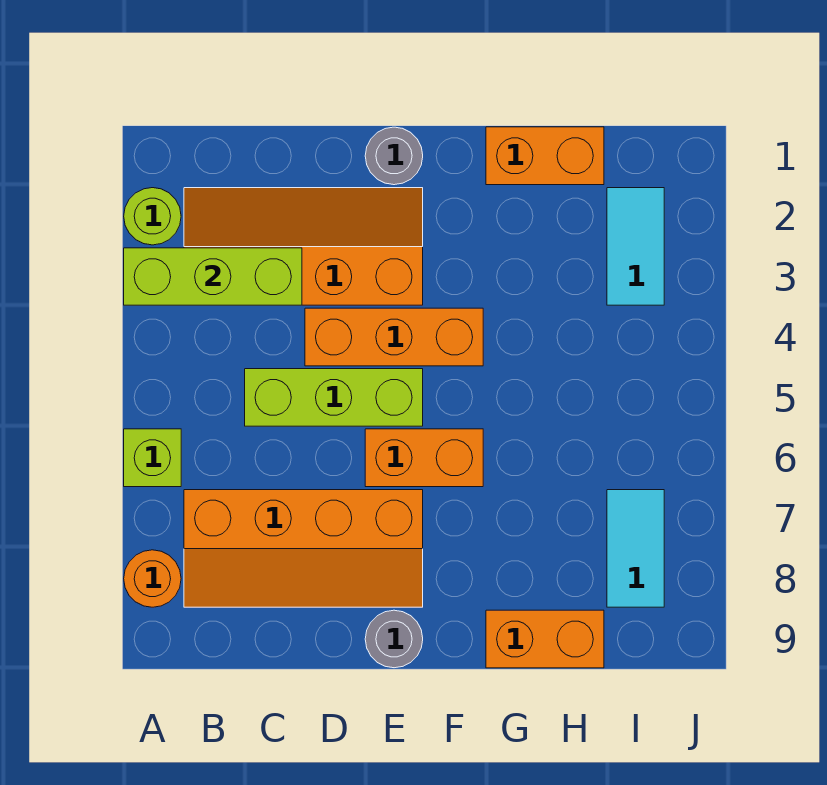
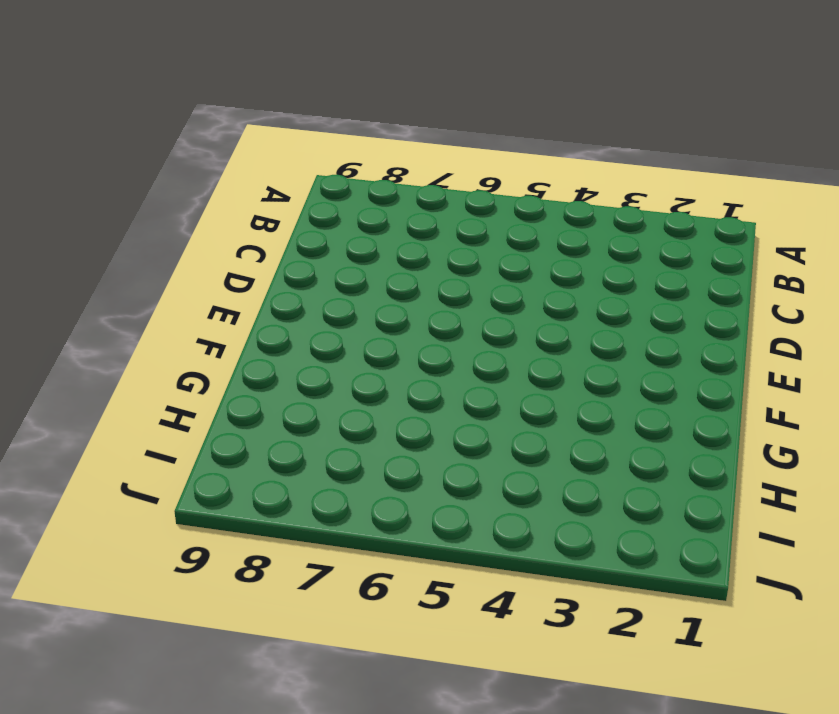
none -> lime round brick A2 level 1
none -> lime brick A6 level 1
none -> orange round brick A8 level 1

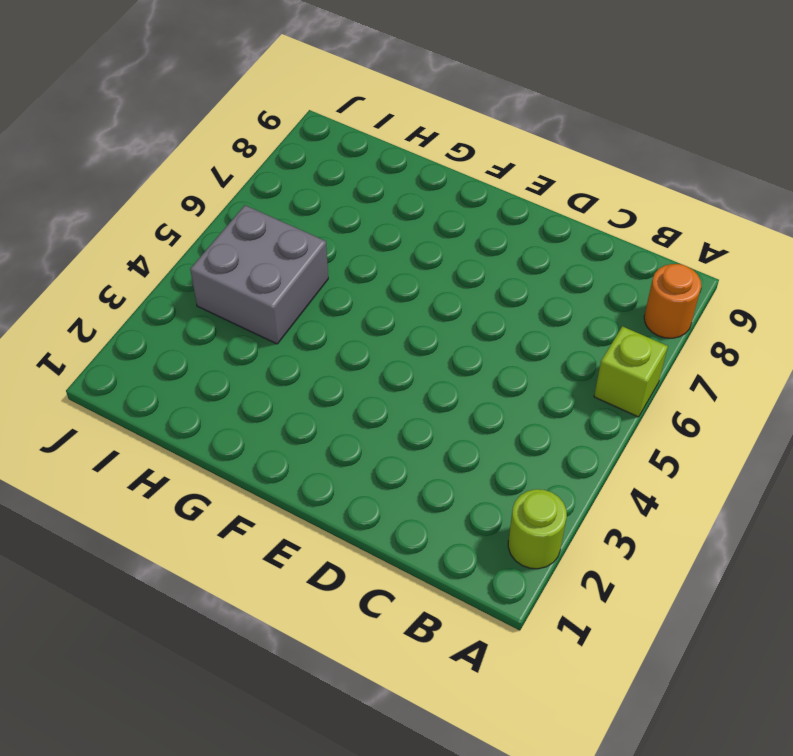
grey brick H4:I5 level 1 -> none
none -> orange slope B2:E3 level 1 top 3
none -> orange slope B7:E8 level 1 top 7
none -> lime brick C5:E5 level 1

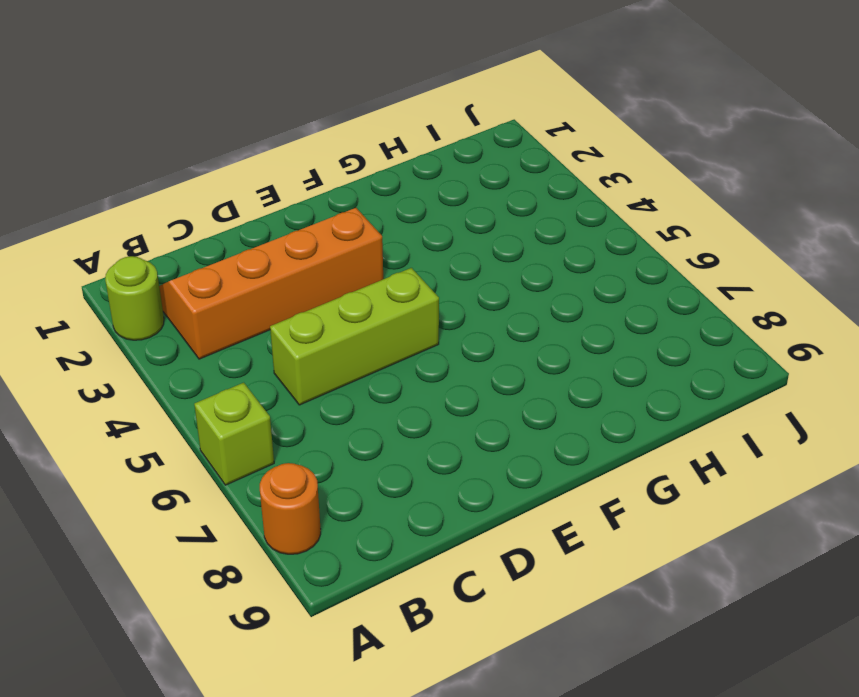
none -> orange slope B7:E8 level 1 top 7
none -> orange brick D4:F4 level 1
none -> grey round brick E1 level 1

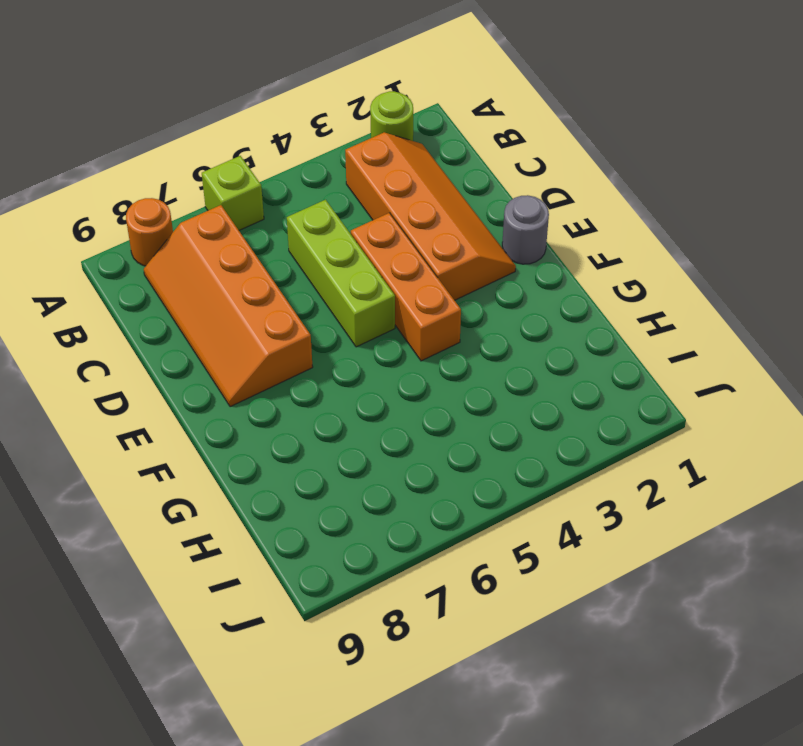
none -> orange brick E6:F6 level 1
none -> grey round brick E9 level 1
none -> orange brick G1:H1 level 1

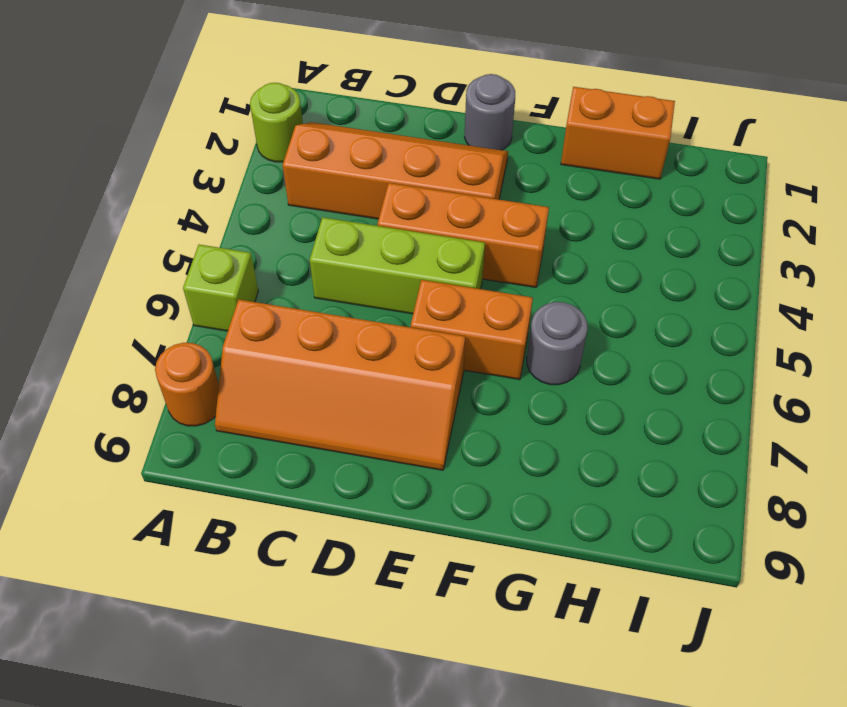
grey round brick G6 level 1 -> grey round brick E9 level 1
none -> orange brick G9:H9 level 1
none -> cyan tile I2:I3 level 1
none -> cyan tile I7:I8 level 1

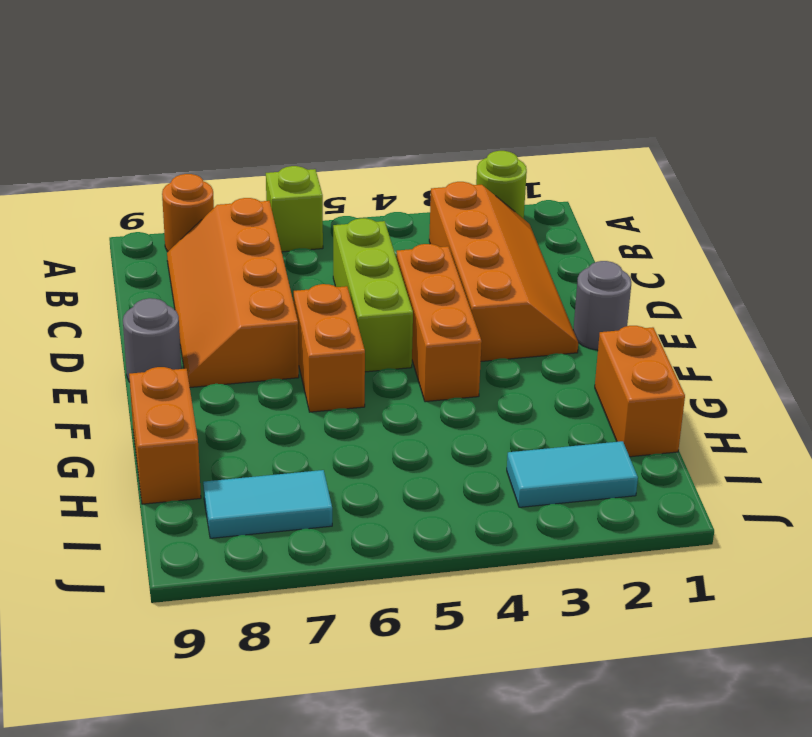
none -> lime brick A3:C3 level 2

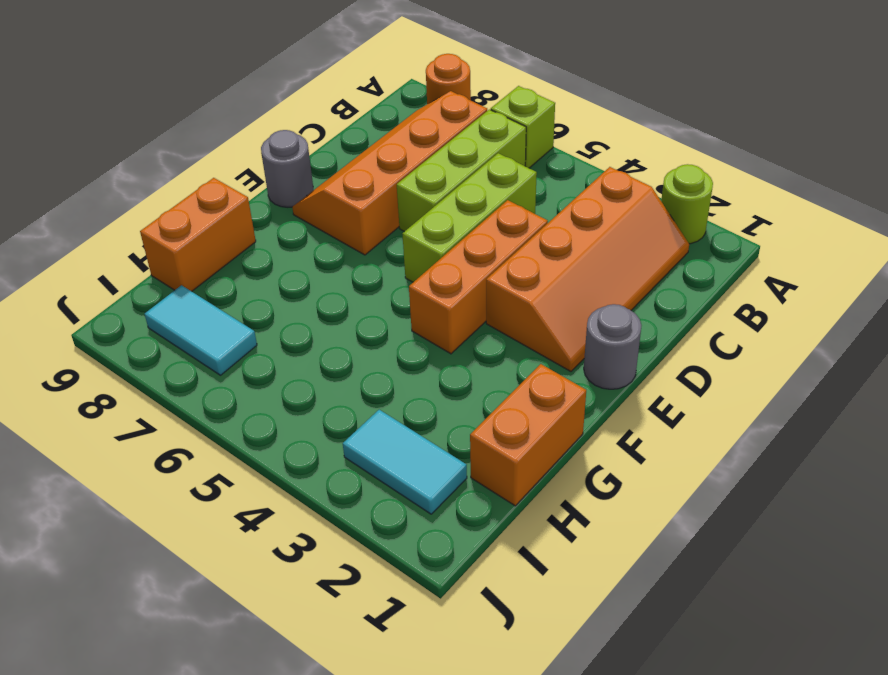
lime brick B6:D6 level 1 -> lime brick A3:C3 level 2
none -> orange brick E6:F6 level 1

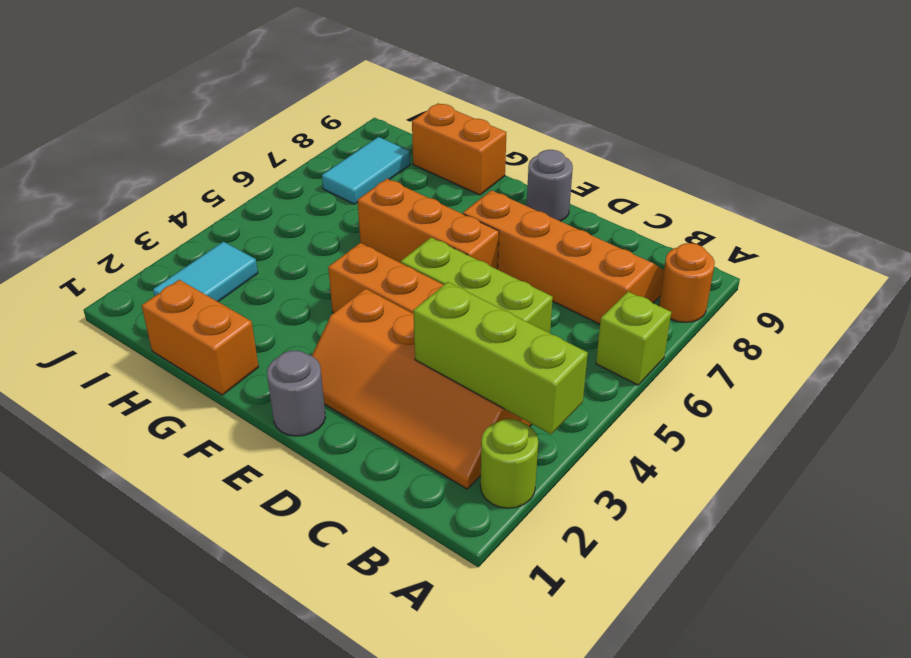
orange brick E6:G6 level 1 -> orange brick E6:F6 level 1

